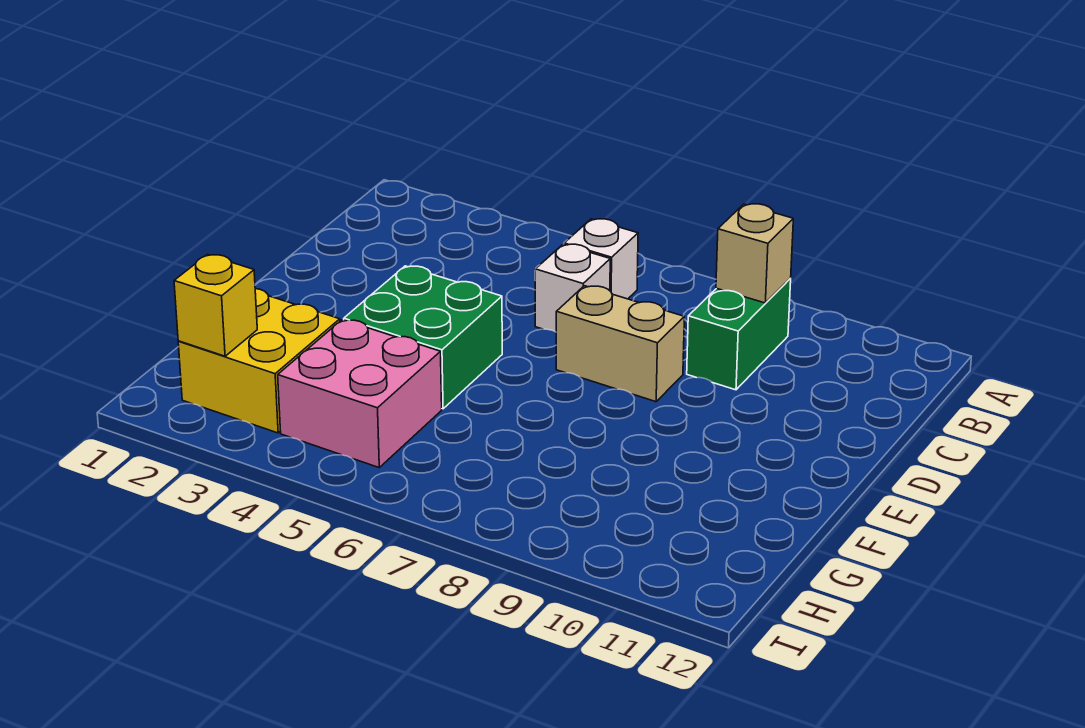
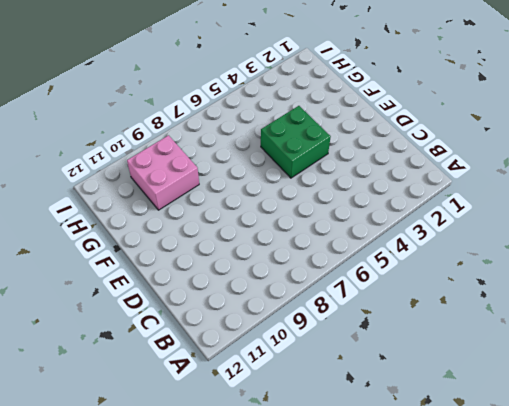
pink brick G9:H10 level 1 -> pink brick G4:H5 level 1
none -> white brick B6 level 1
none -> green brick B9:C9 level 1

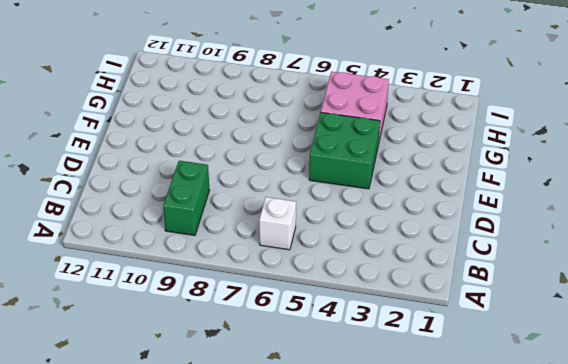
none -> white brick C6 level 1
none -> tan brick D7:D8 level 1

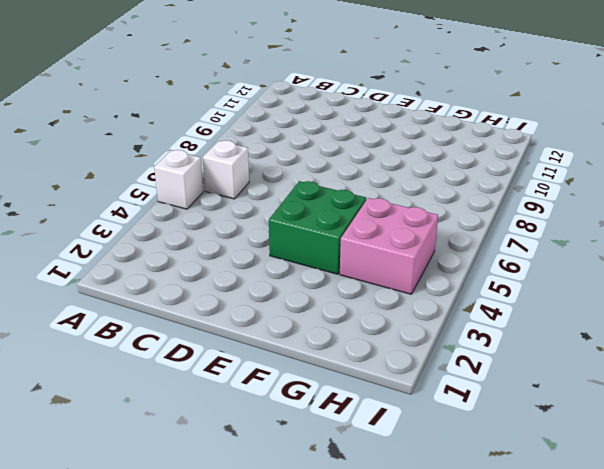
white brick A5 level 1 -> white brick C6 level 1
none -> green brick B9:C9 level 1
none -> tan brick D7:D8 level 1

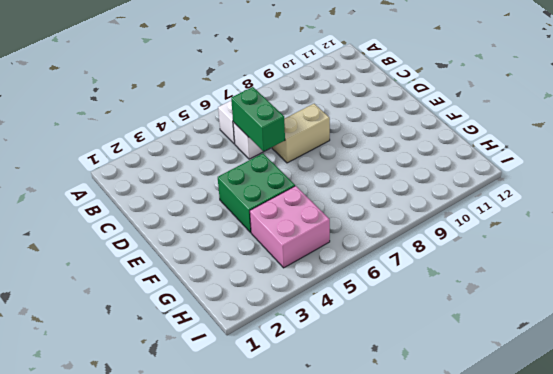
green brick C6:D6 level 2 -> green brick B9:C9 level 1
none -> yellow brick G2:H3 level 1
none -> tan brick B9 level 2

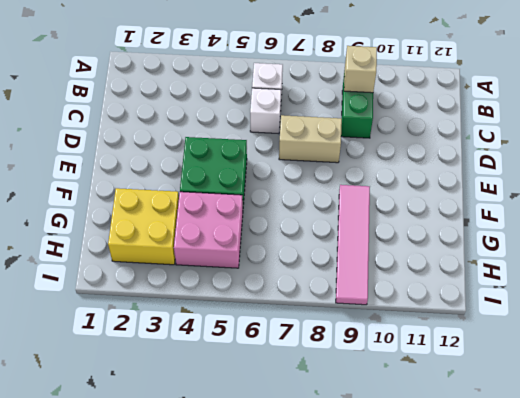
pink tile F9:I9 level 1 -> none
none -> yellow brick H2 level 2

